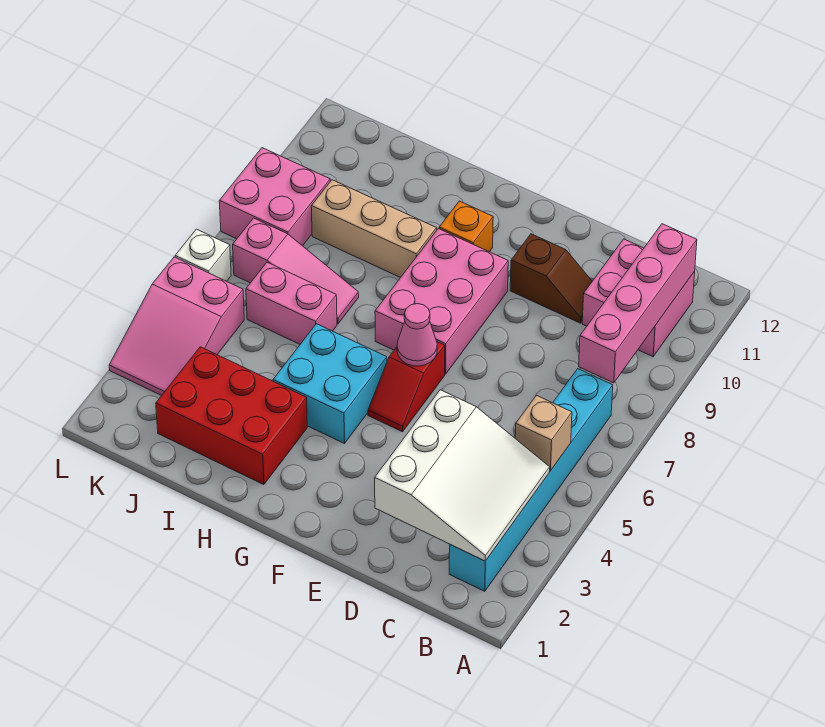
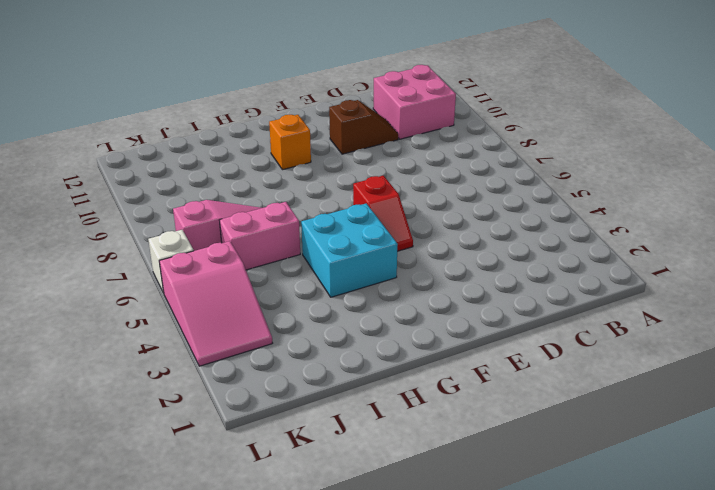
none -> cyan brick B2:B7 level 1
none -> pink brick F7:G9 level 1
none -> red brick H2:J3 level 1

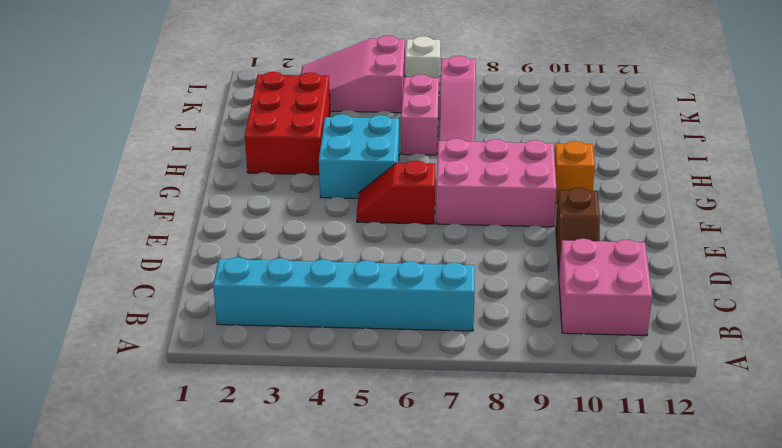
none -> tan brick H9:J9 level 1
none -> pink brick K8:L9 level 1
none -> white slope B2:D4 level 2 top D

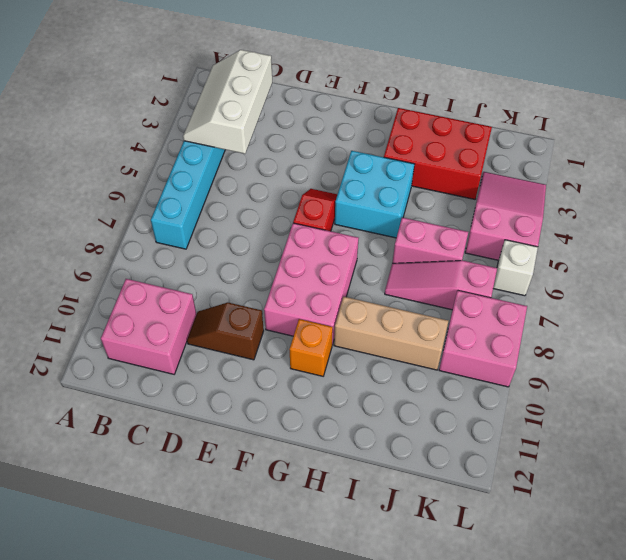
white slope B2:C4 level 2 top C -> white slope B2:D4 level 2 top D
none -> tan brick B5 level 2
none -> pink brick B8:B11 level 2
none -> pink cone F6 level 2

